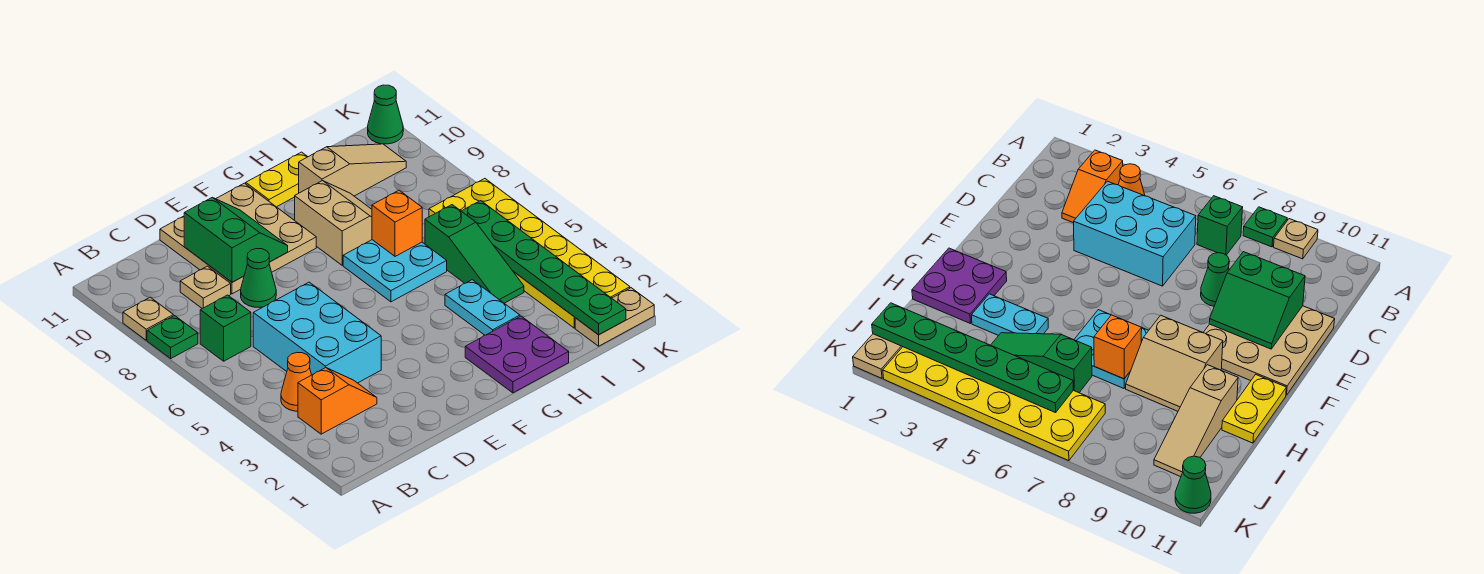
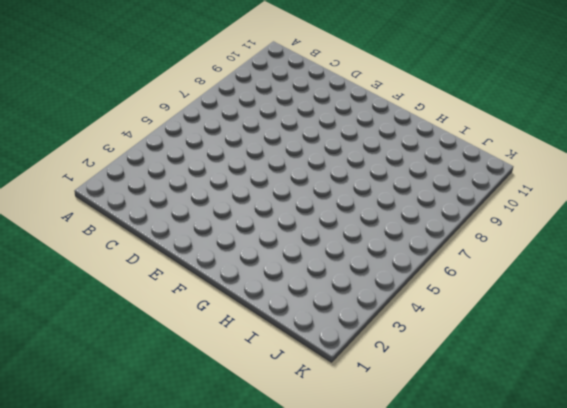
none -> green plate A8 level 1
none -> tan plate A9 level 1
none -> orange slope B3:C3 level 1 top B

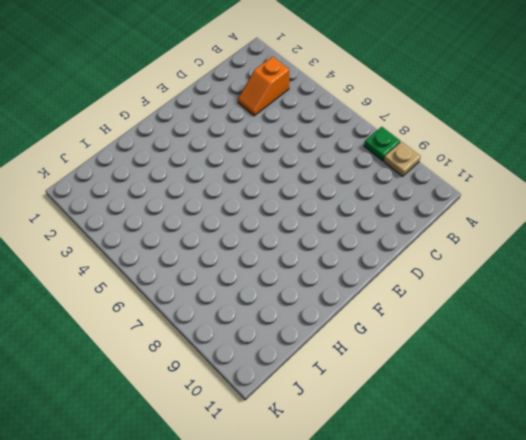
none -> orange cone B4 level 1
none -> green brick B7 level 1
none -> cyan brick C4:D6 level 1

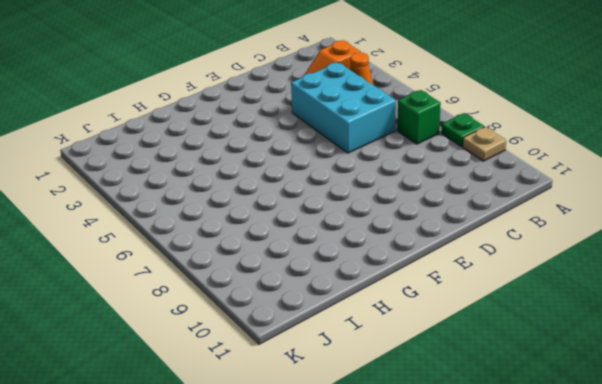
none -> tan plate C9 level 1
none -> green cone D8 level 1
none -> tan plate D9:F11 level 1

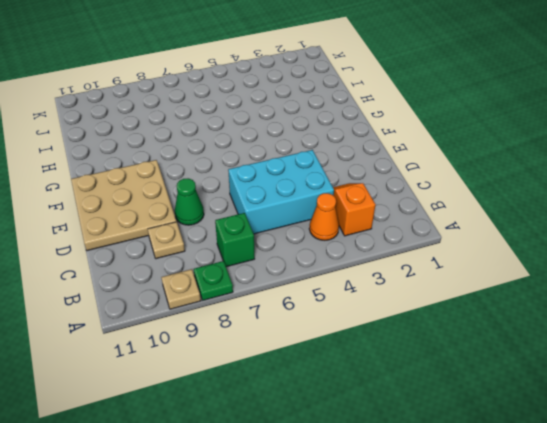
none -> purple plate G1:H2 level 1
none -> cyan plate G6:H7 level 1
none -> tan slope G8:H9 level 1 top G

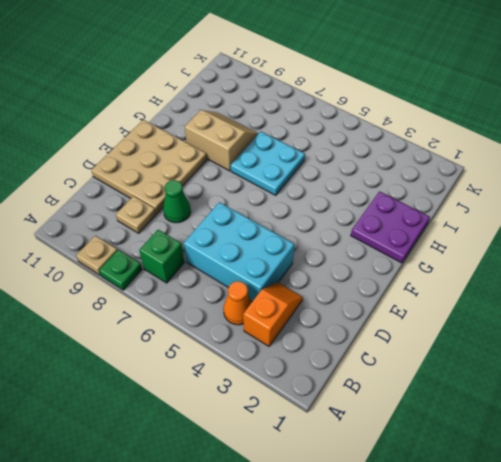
none -> yellow plate G11:H11 level 1
none -> cyan plate H3:H4 level 1
none -> tan slope H10:J10 level 1 top H

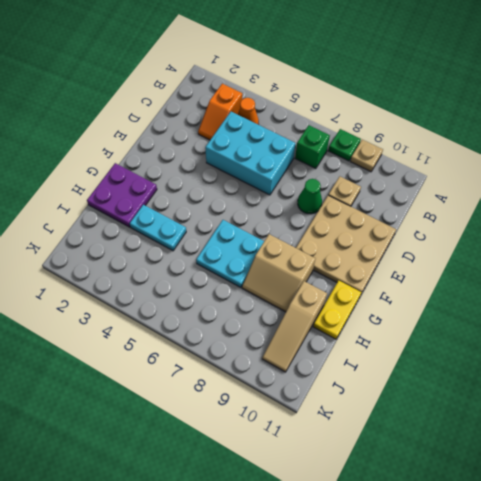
none -> green slope I4:I6 level 1 top 6
none -> tan plate J1:K1 level 1
none -> yellow plate J2:K7 level 1

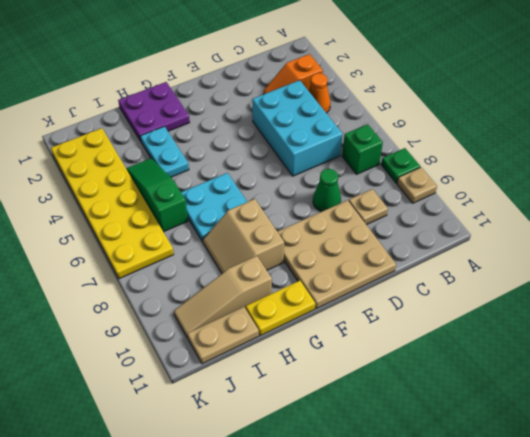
tan plate I11:J11 level 1 -> tan plate J1:K1 level 1
none -> green cone K11 level 1
none -> green slope D9:E10 level 2 top D
none -> orange brick H7 level 2

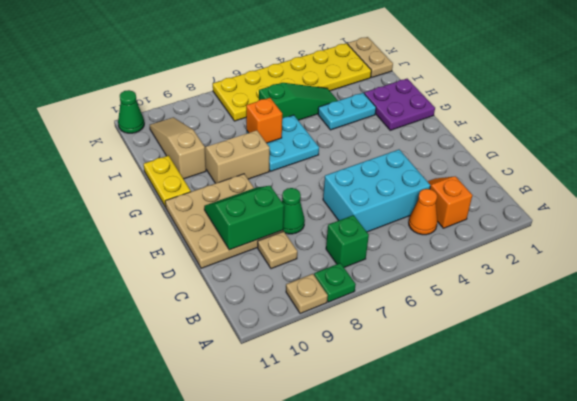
none -> green plate J1:J6 level 2

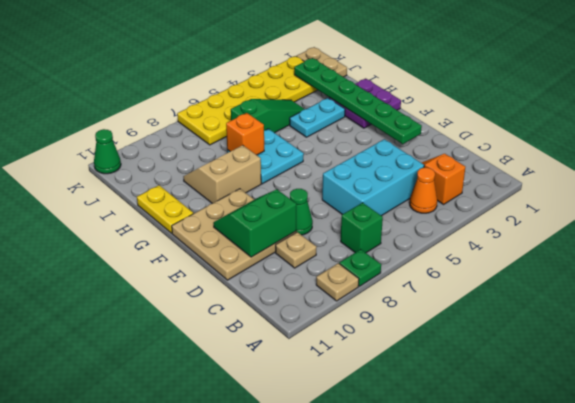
green plate E2:J2 level 2 -> green plate J1:J6 level 2
none -> tan slope H10:J10 level 1 top H

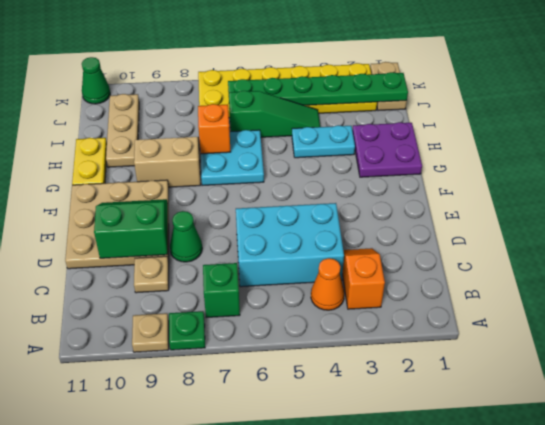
tan plate H10:J10 level 1 -> tan slope H10:J10 level 1 top H

